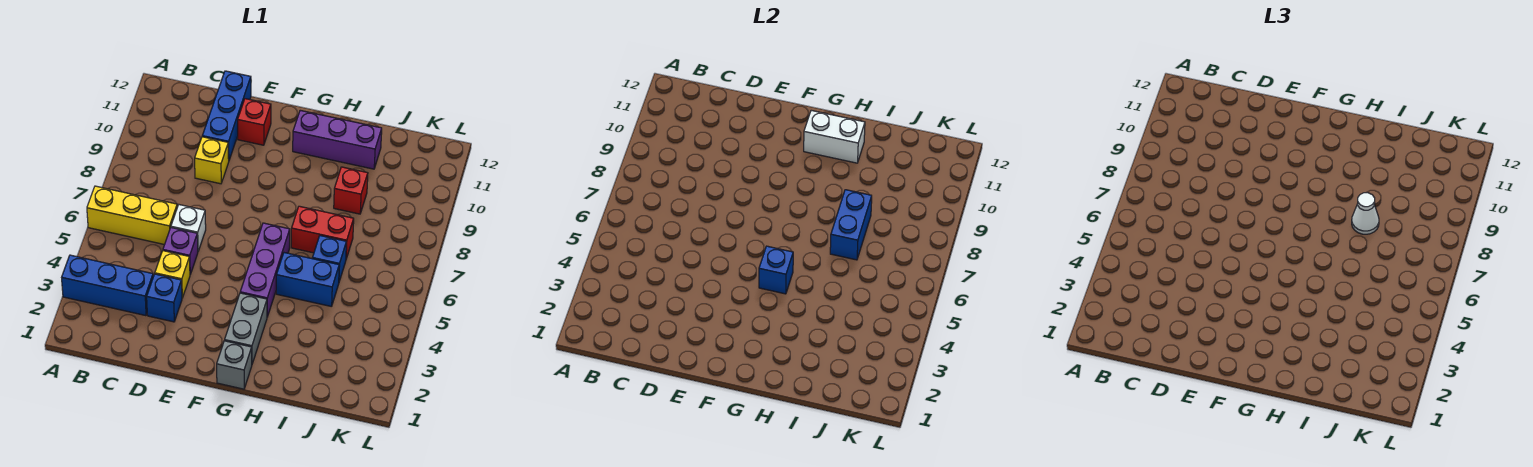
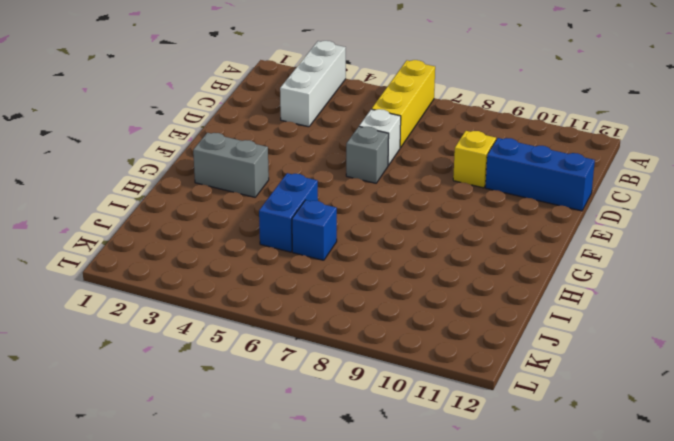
white brick A3:C3 level 1 -> blue brick A3:C3 level 1
grey brick E6 level 1 -> grey brick G1 level 1
none -> blue brick D3 level 1
none -> yellow brick D4 level 1
none -> purple brick D5 level 1

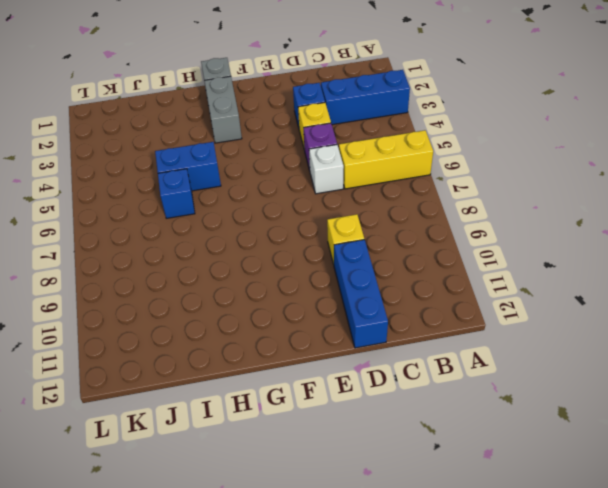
none -> red brick E11 level 1
none -> purple brick G4:G6 level 1
none -> purple brick G11:I11 level 1

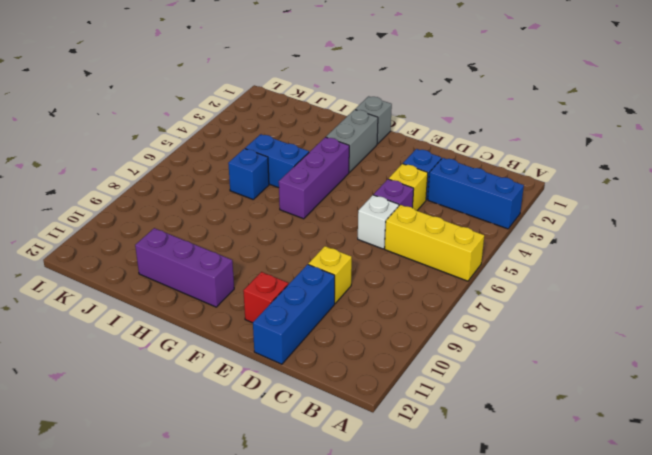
none -> red brick H7:I7 level 1
none -> red brick I9 level 1
none -> blue brick G5 level 2

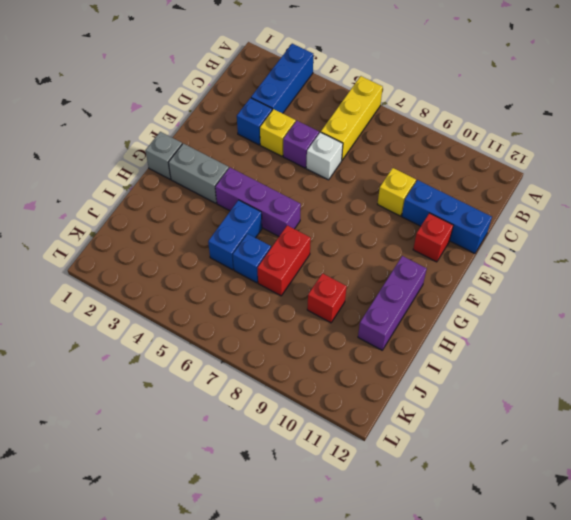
none -> blue brick G5 level 2
none -> white brick G11:H11 level 2
none -> blue brick I7:I8 level 2

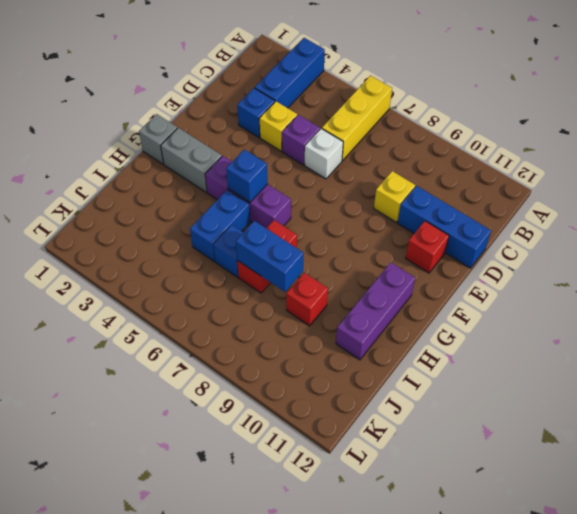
none -> white brick G11:H11 level 2
none -> white cone I8 level 3

